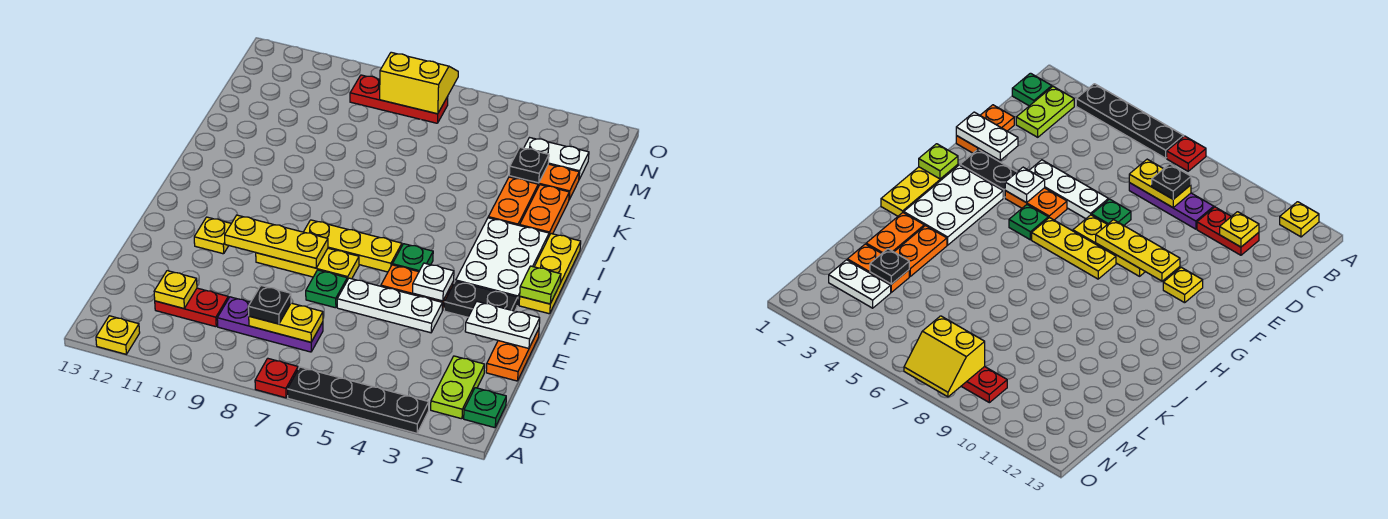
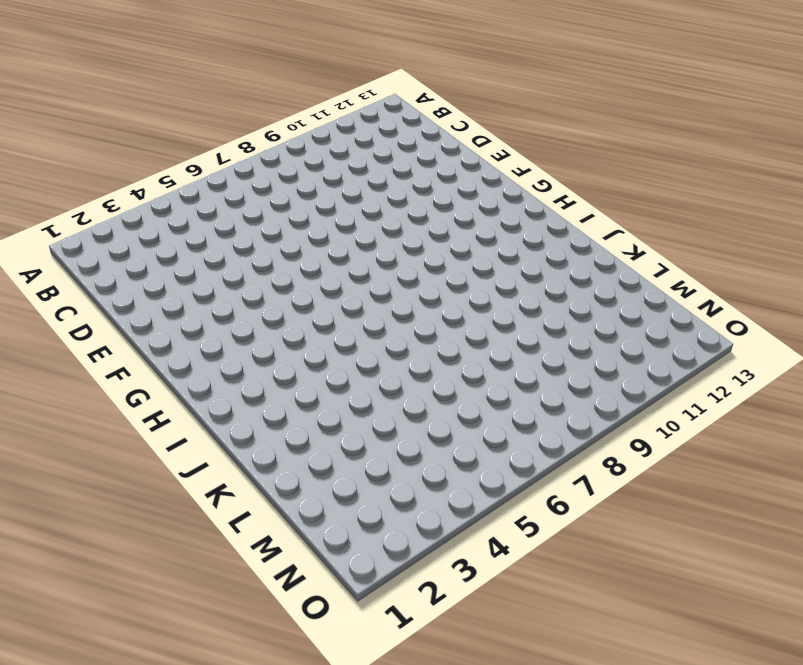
none -> black plate A3:A6 level 1
none -> red plate A7 level 1
none -> yellow plate A12 level 1
none -> green plate B1 level 1

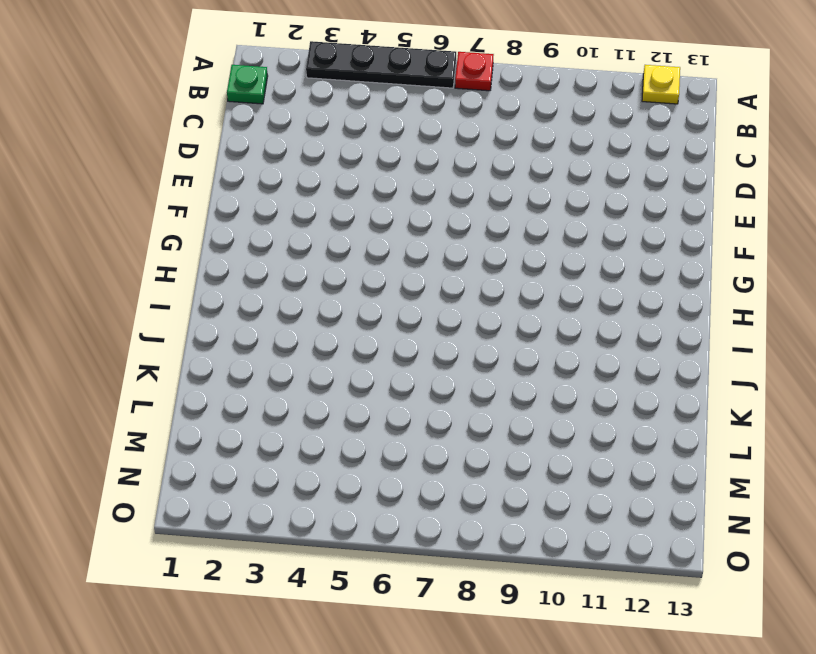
none -> lime plate B2:C2 level 1
none -> purple plate C7:C9 level 1
none -> red plate C10:C11 level 1
none -> orange plate D1:E1 level 1

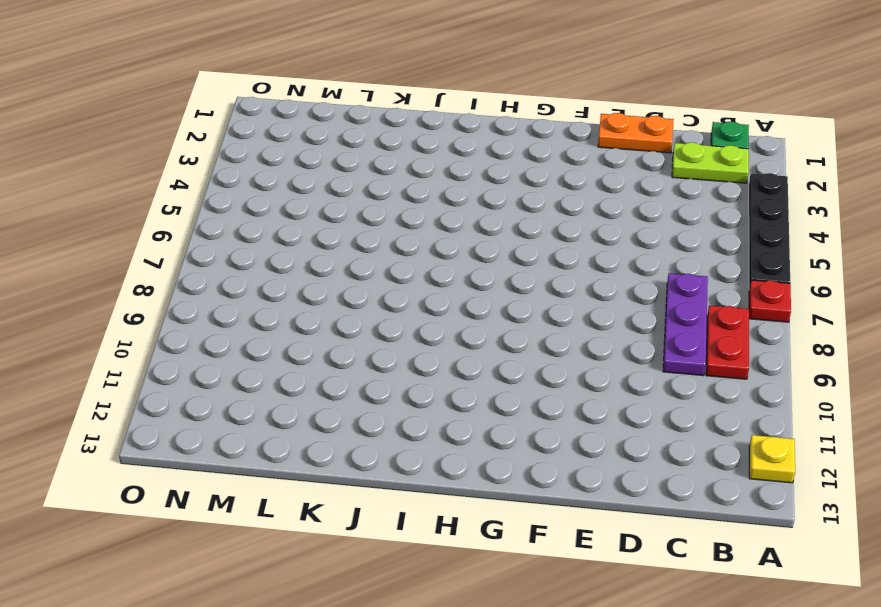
red plate B8:B9 level 1 -> red plate C10:C11 level 1
none -> white plate E4:E6 level 1
none -> green plate E7 level 1
none -> black plate F2:F3 level 1
none -> orange plate F4:F5 level 1

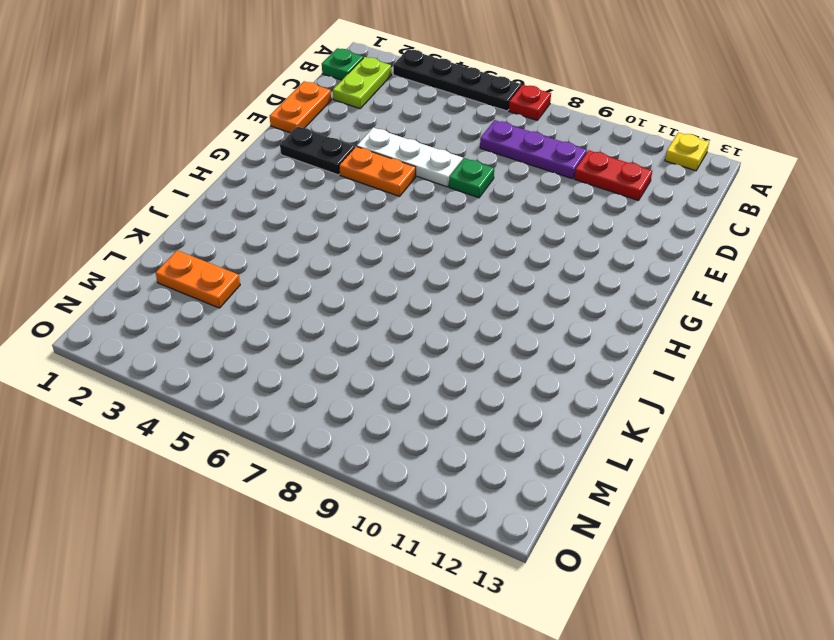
none -> yellow plate F7:F9 level 1
none -> yellow plate F11 level 1
none -> yellow plate G1:I1 level 1
none -> white plate G2:I3 level 1

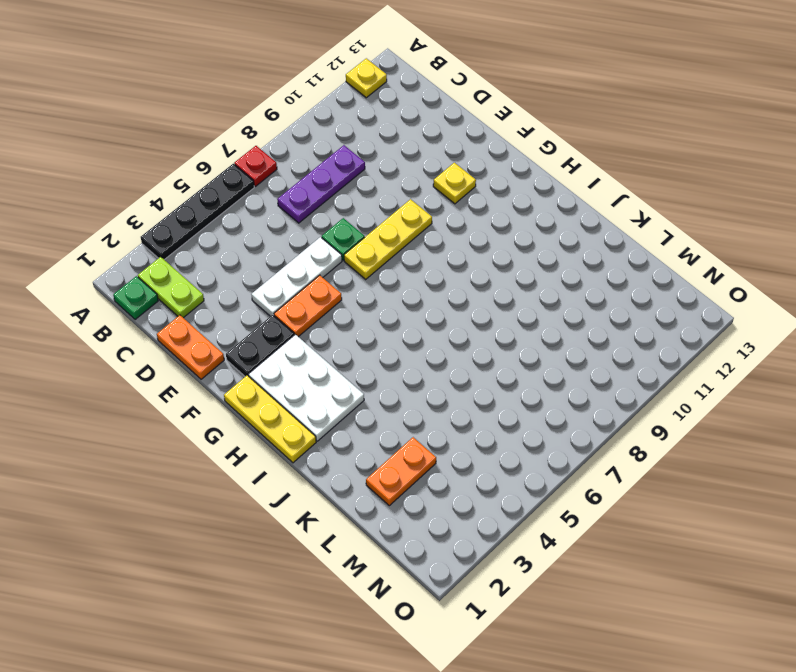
none -> red plate C10:C11 level 1
none -> green plate G5 level 1
none -> yellow plate G6:G8 level 1
none -> orange plate J2:K2 level 1

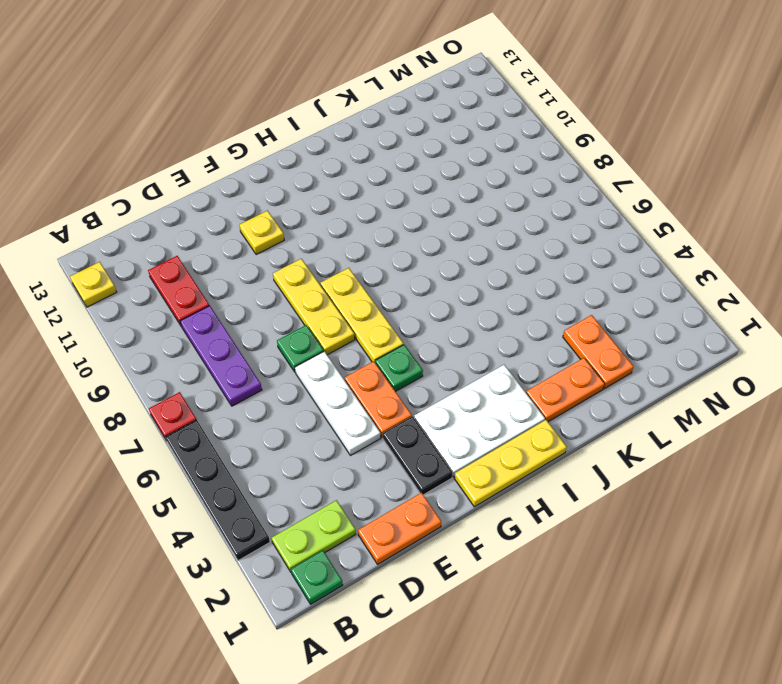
none -> orange plate J3:K3 level 1
none -> white plate M2:M3 level 1
none -> red plate N7:N9 level 1
none -> yellow plate C7:C8 level 2

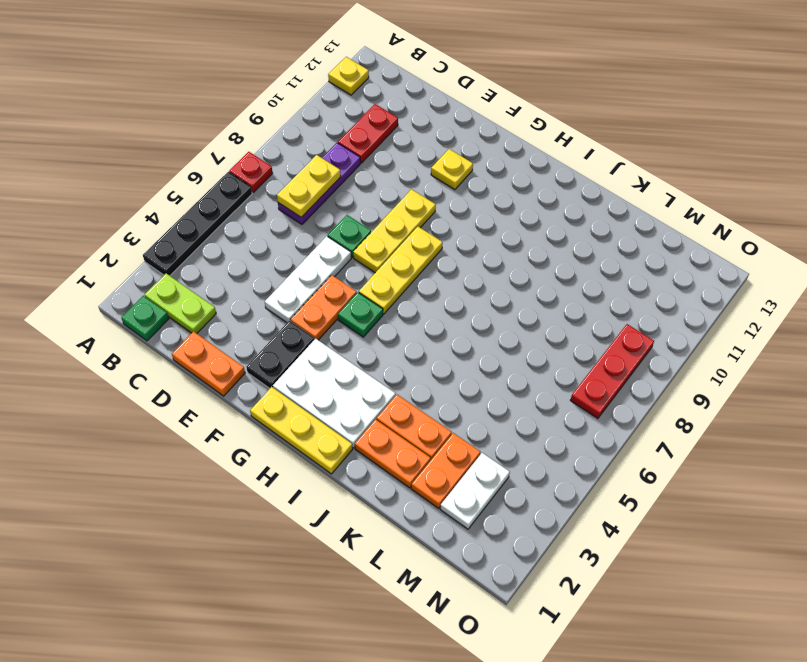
none -> yellow plate C11 level 2
none -> white plate E1:E2 level 2
none -> white plate F4 level 2
none -> yellow plate F8:F10 level 2

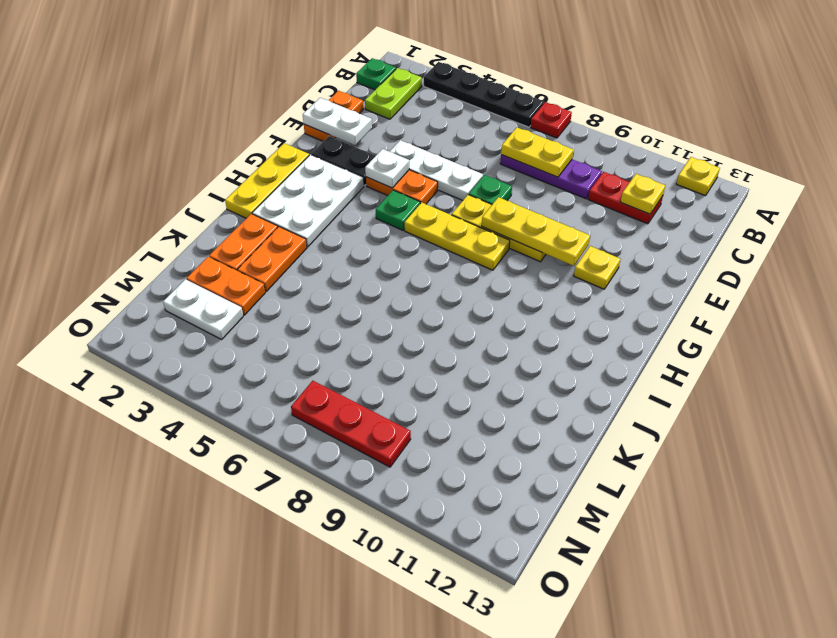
none -> lime plate G1 level 2
none -> black plate L3 level 2
none -> yellow slope N7:O8 level 2 top N
none -> black plate C8 level 3

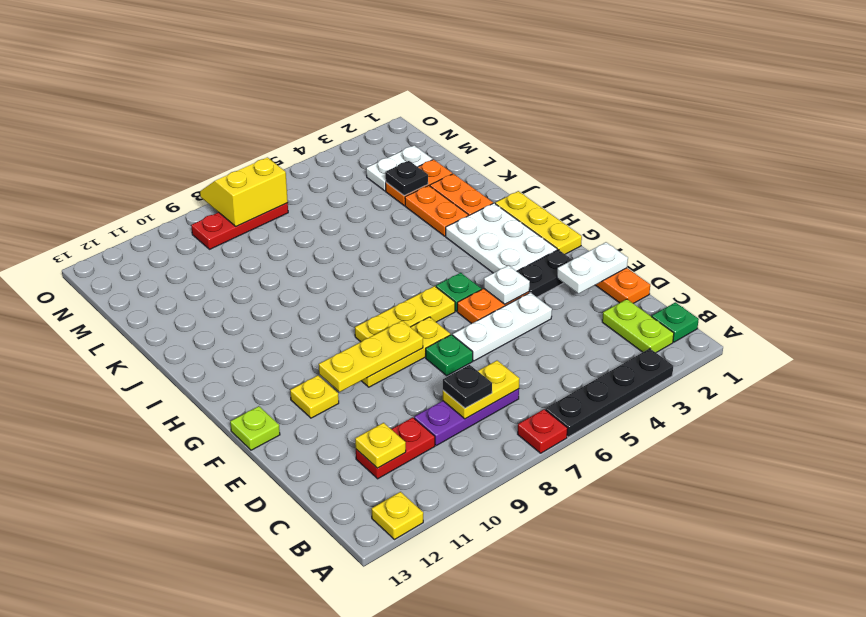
lime plate F13 level 1 -> lime plate G1 level 2

